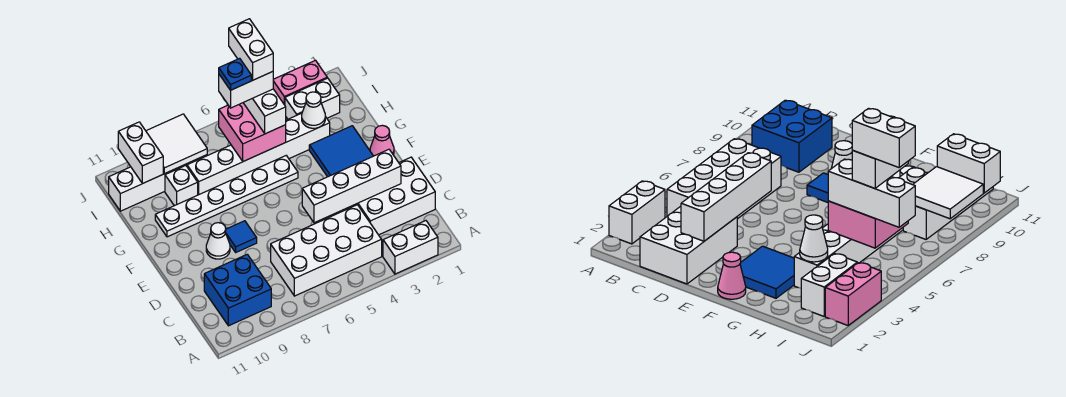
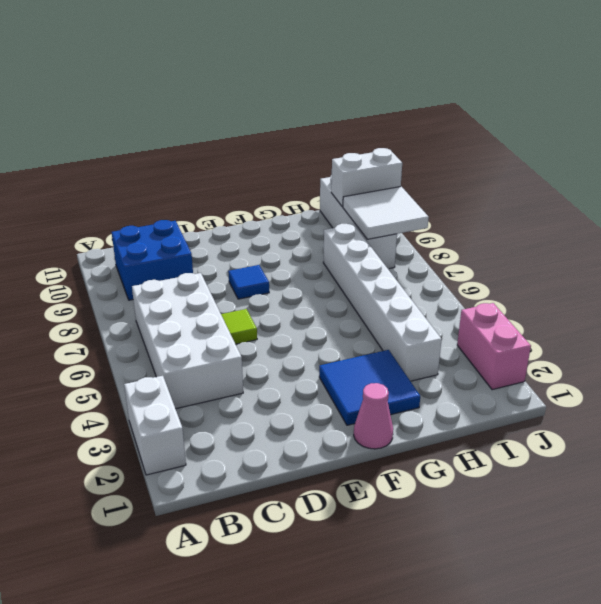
lime tile D6 level 1 -> none
none -> white brick C1:D3 level 1
none -> white cone E9 level 1
none -> white plate G5:G10 level 1

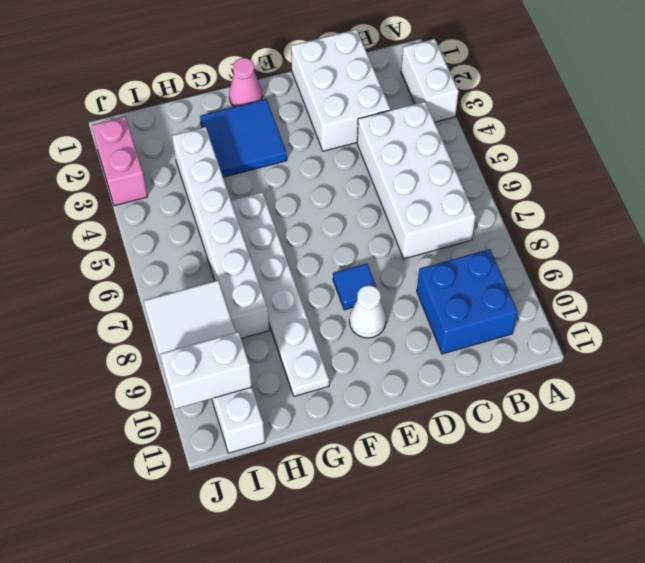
none -> white brick H9 level 1
none -> white brick I2:I3 level 1
none -> white brick D2:D5 level 2

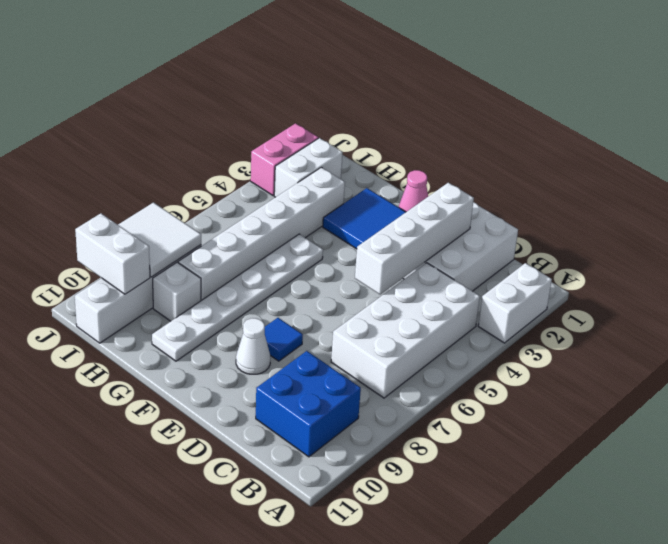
none -> white cone H3 level 2
none -> pink brick H5:I6 level 2
none -> white brick H5:J5 level 3

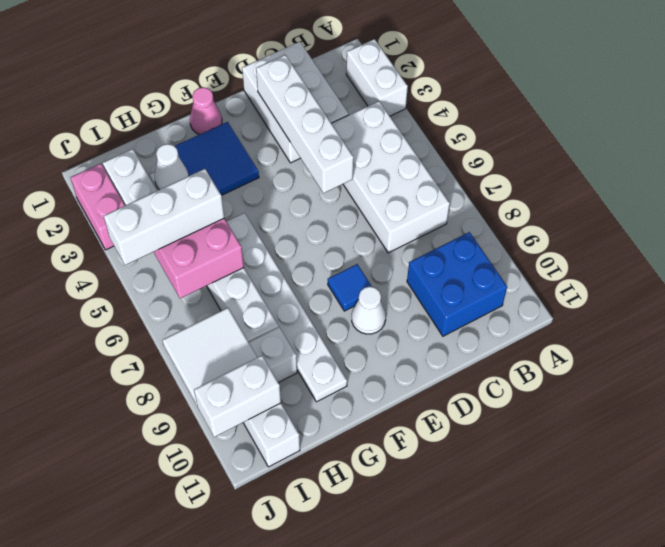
none -> white brick I5:I6 level 4
none -> white brick I5:J5 level 5
none -> blue plate I6 level 5

